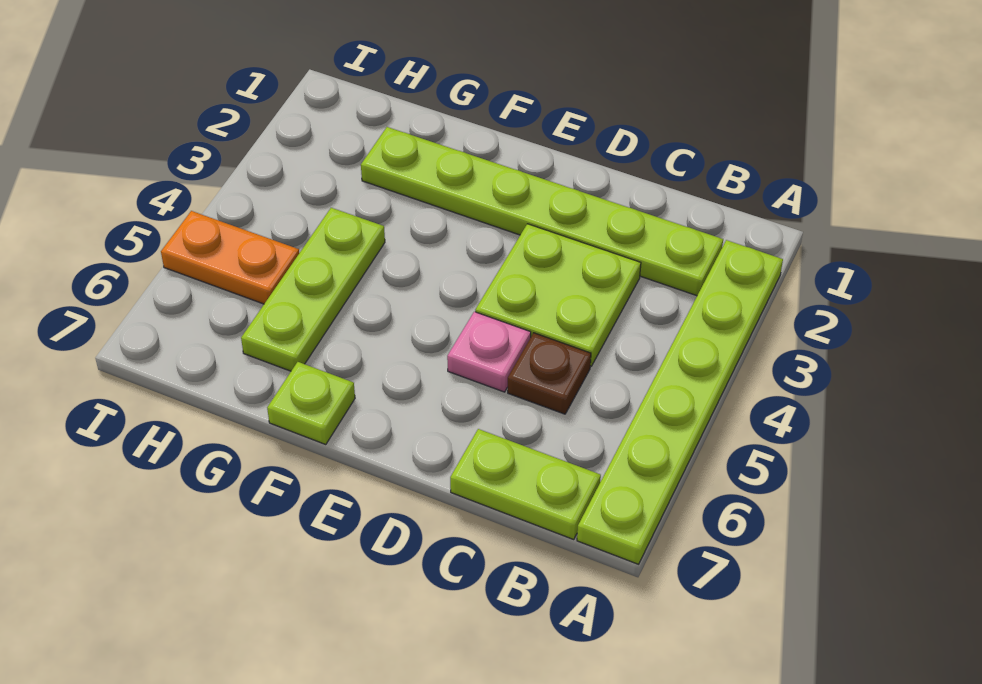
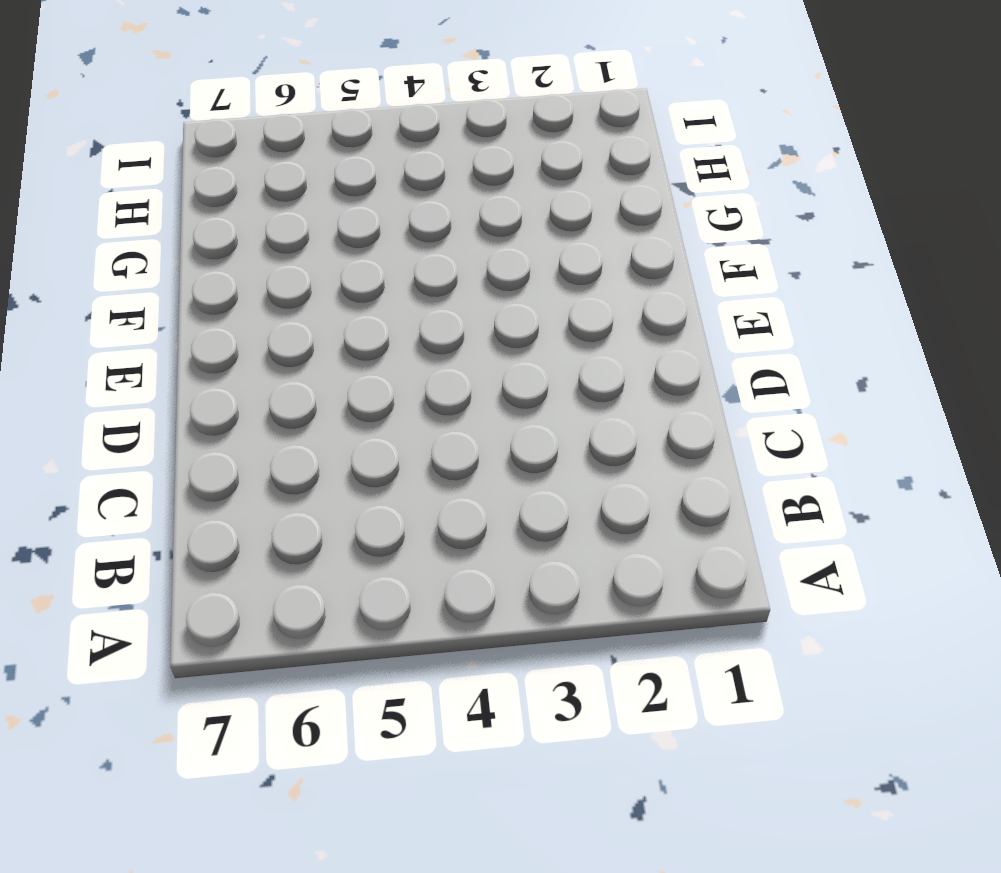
none -> lime plate A2:A7 level 1
none -> lime plate B2:G2 level 1

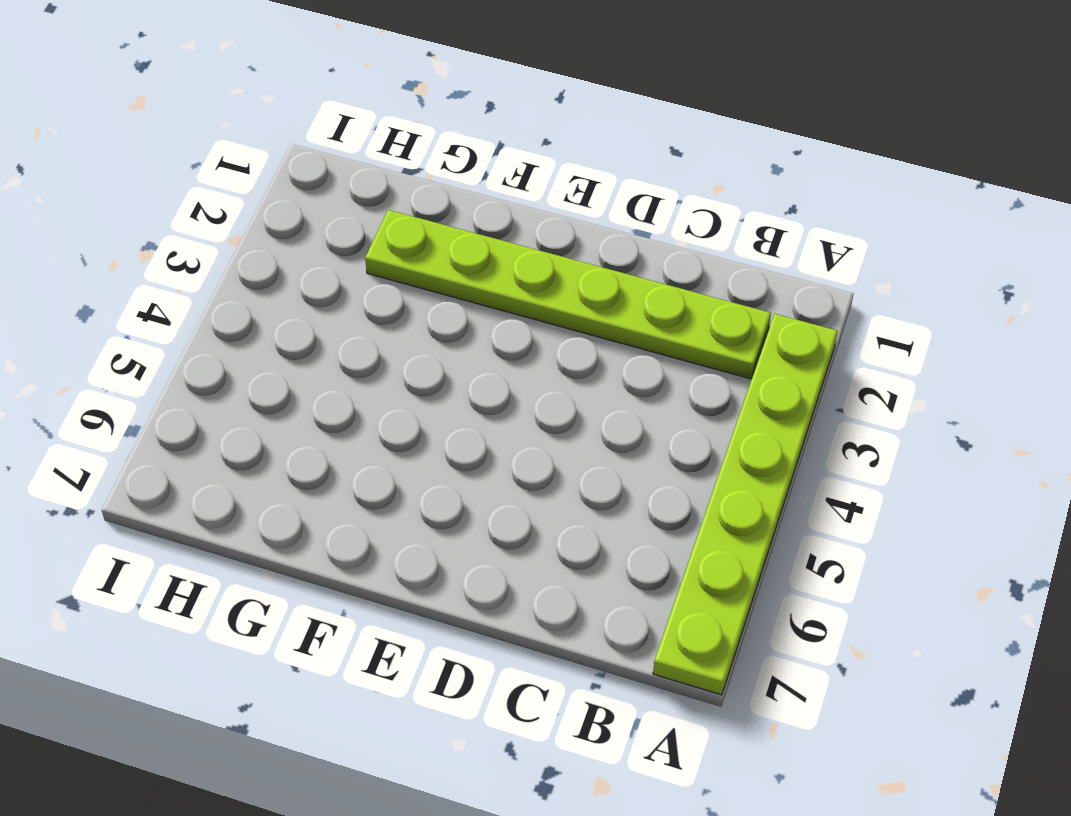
none -> lime plate B7:C7 level 1
none -> lime plate C3:D4 level 1

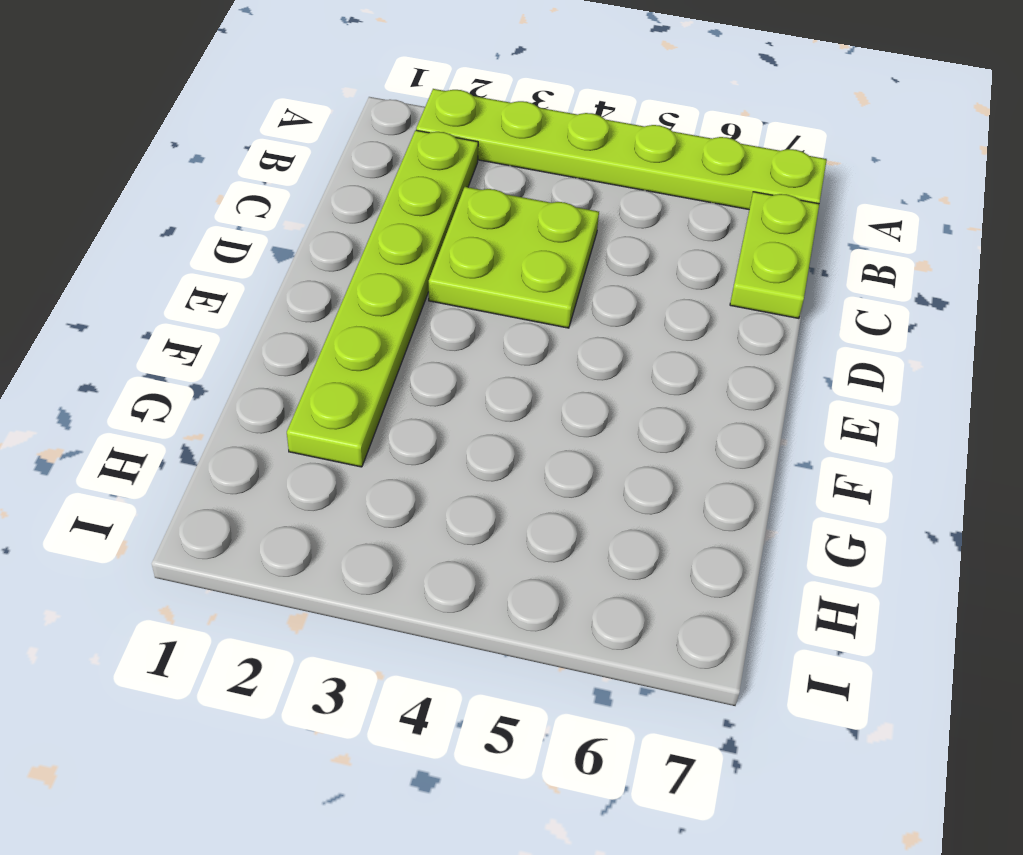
none -> brown plate C5 level 1
none -> pink plate D5 level 1

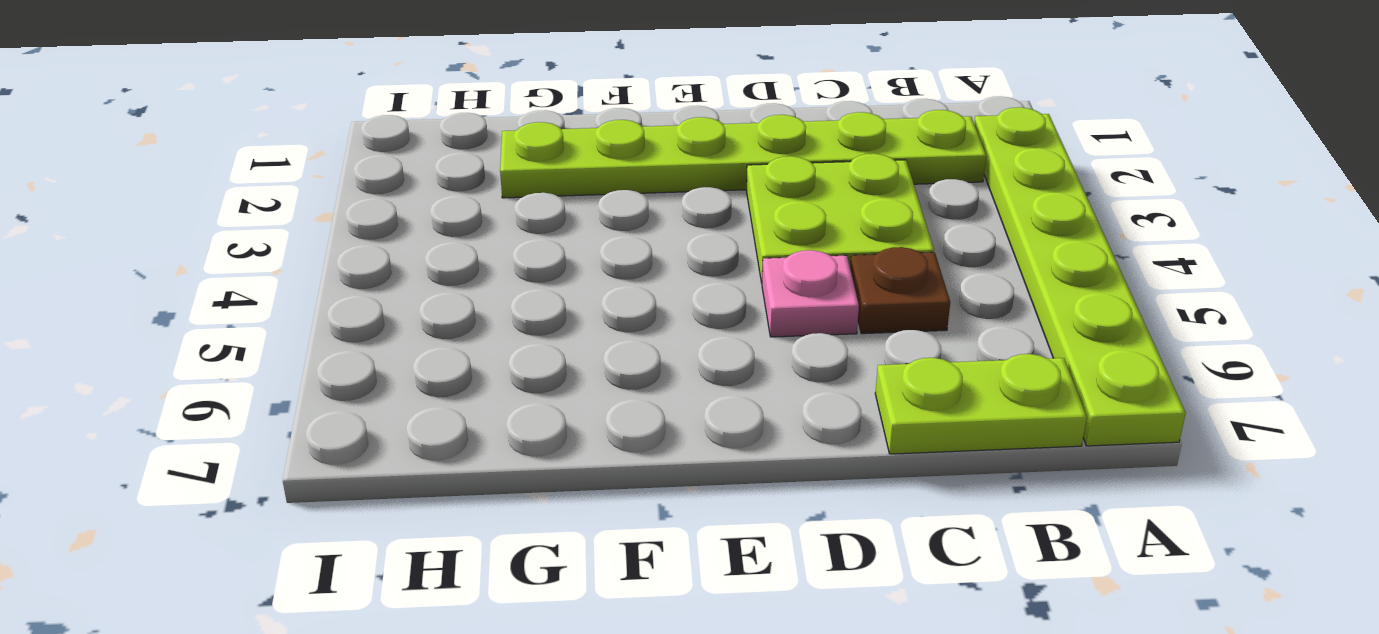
none -> lime plate F7 level 1
none -> lime plate G4:G6 level 1

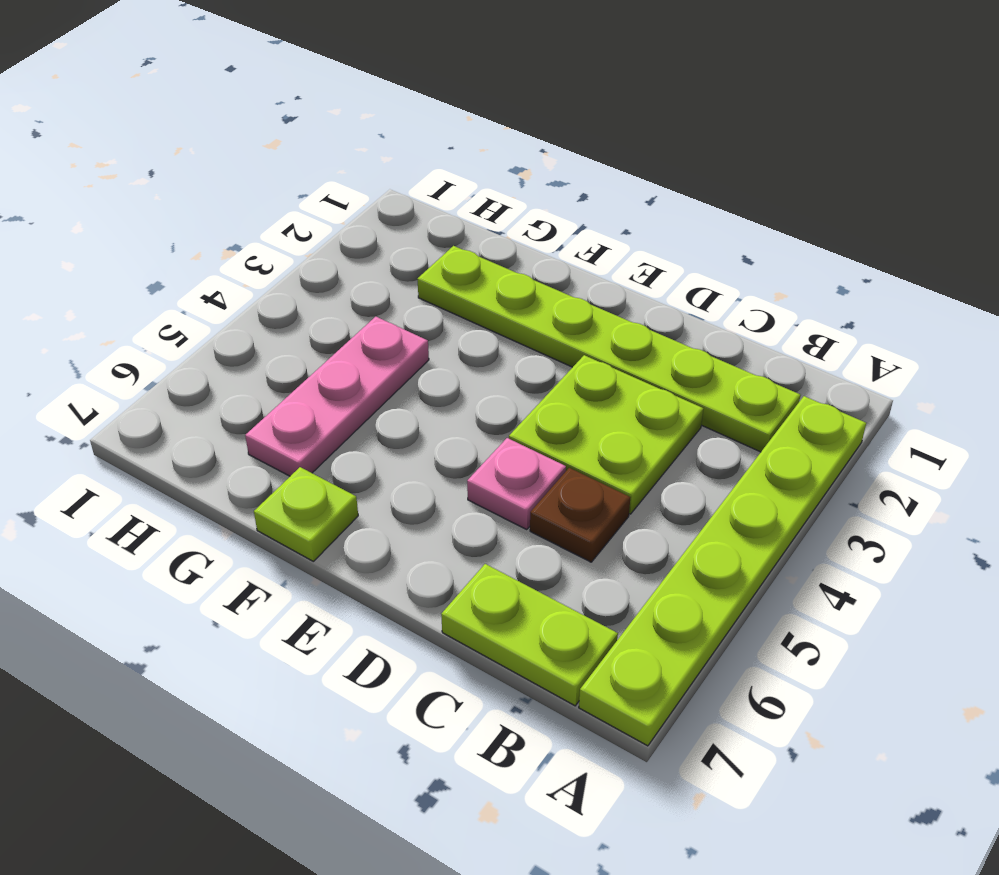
pink plate G4:G6 level 1 -> lime plate G4:G6 level 1
none -> orange plate H5:I5 level 1

